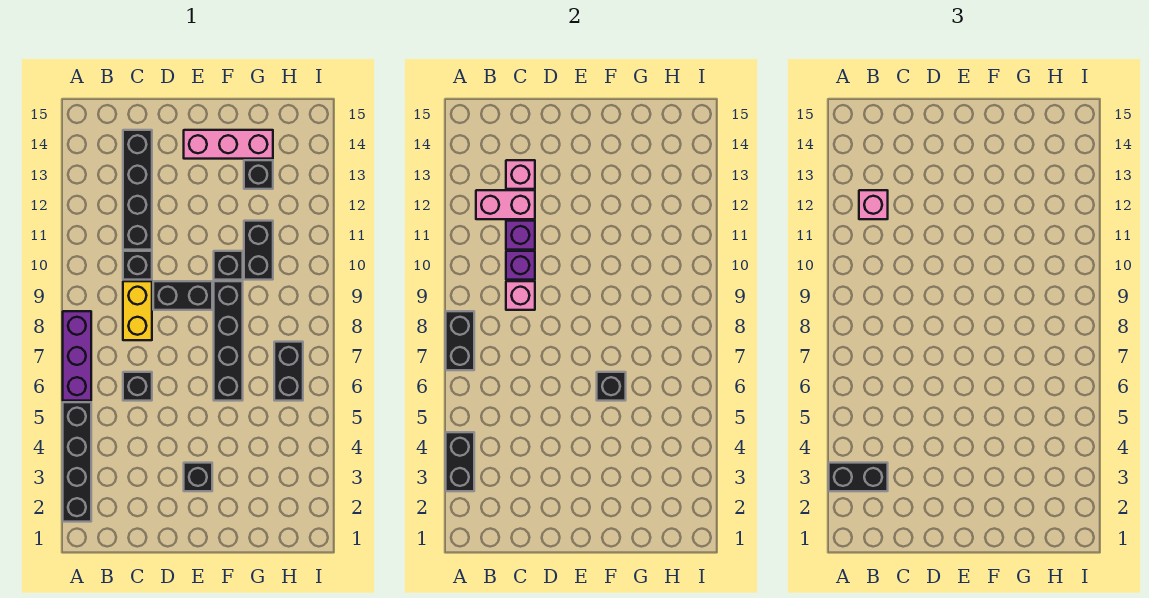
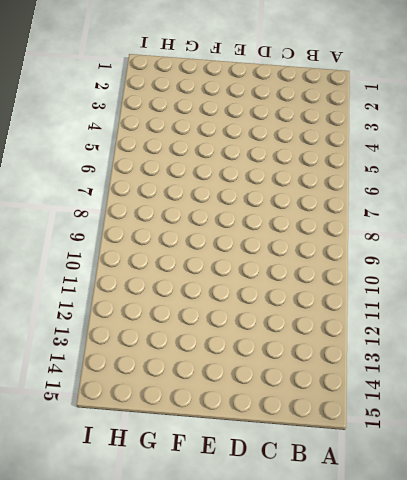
none -> black brick A2:A5 level 1
none -> purple brick A6:A8 level 1
none -> black brick C6 level 1

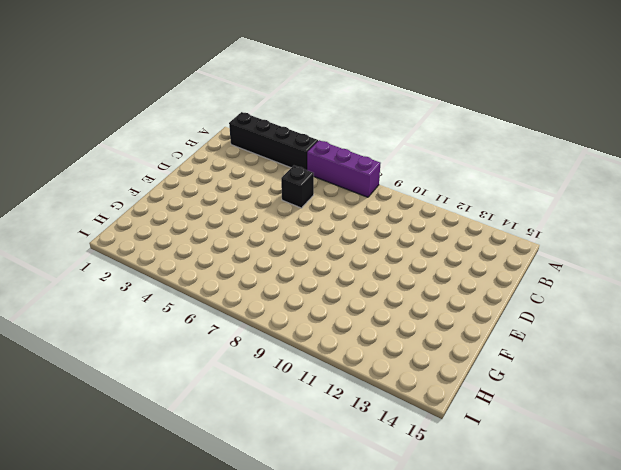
none -> yellow brick C8:C9 level 1
none -> black brick C10 level 1
none -> black brick C11:C14 level 1

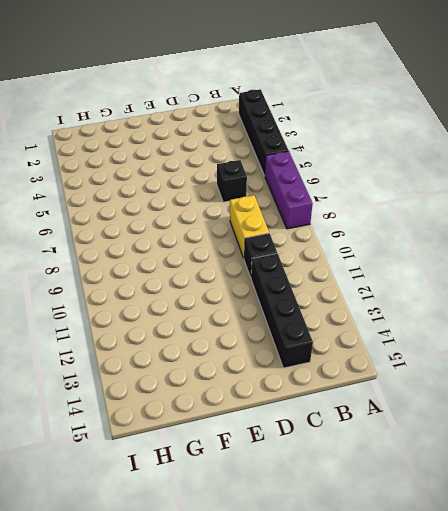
none -> black brick D9:E9 level 1
none -> black brick E3 level 1
none -> pink brick E14:G14 level 1

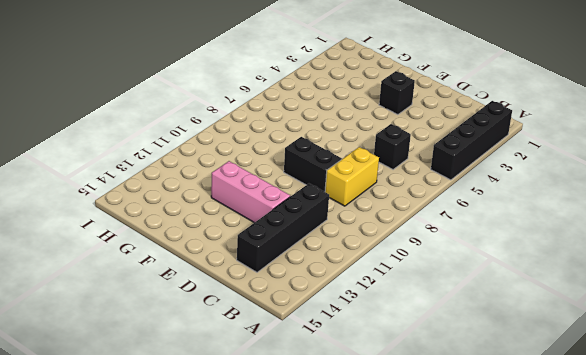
pink brick D12:F12 level 1 -> pink brick E14:G14 level 1
none -> purple brick A6:A8 level 1
none -> black brick C10 level 1
none -> black brick F6:F9 level 1

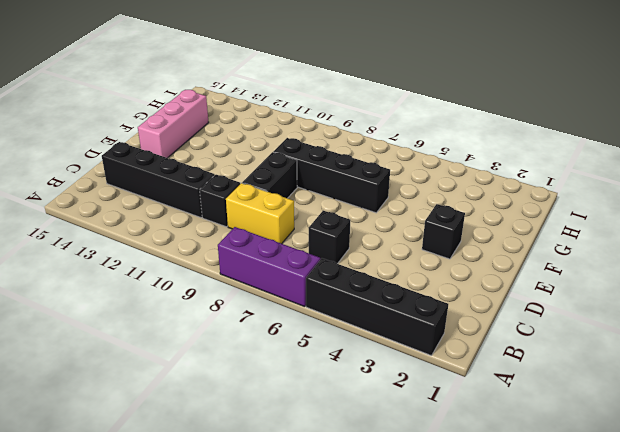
none -> black brick F10 level 1
none -> black brick G10:G11 level 1
none -> black brick G13 level 1

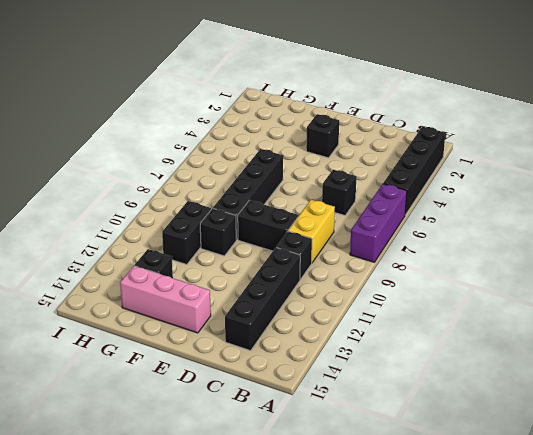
none -> black brick H6:H7 level 1
none -> black brick A3:A4 level 2
none -> black brick A7:A8 level 2

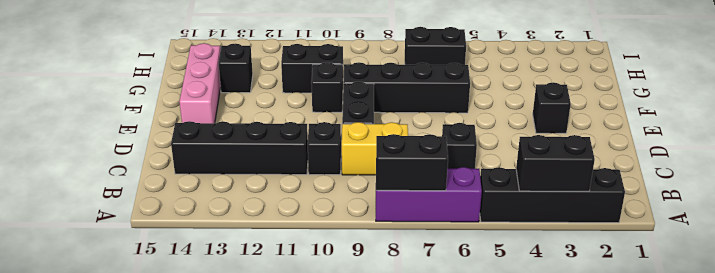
none -> pink brick B12:C12 level 2
none -> pink brick C9 level 2
none -> purple brick C10 level 2

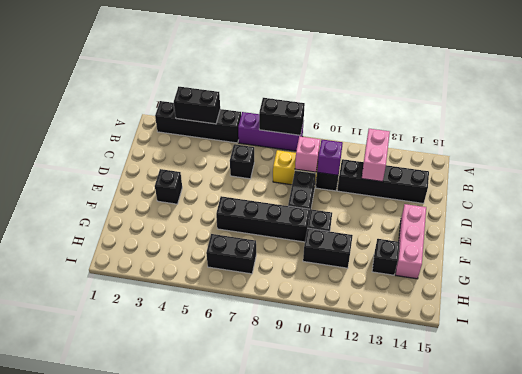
none -> purple brick C11 level 2
none -> pink brick C13 level 2
none -> black brick F6 level 2

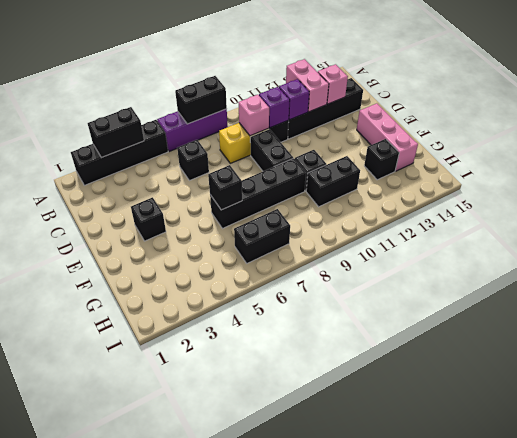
none -> black brick A3:B3 level 3
none -> pink brick B12 level 3

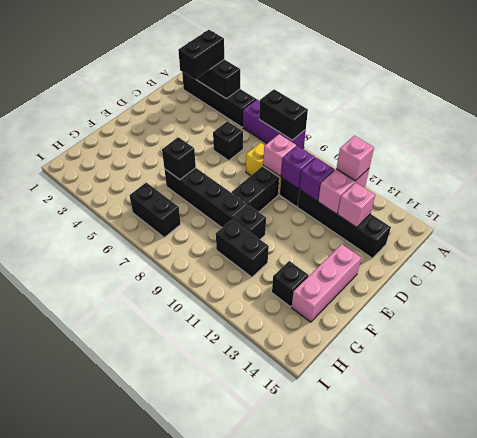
none -> black brick E3 level 1

